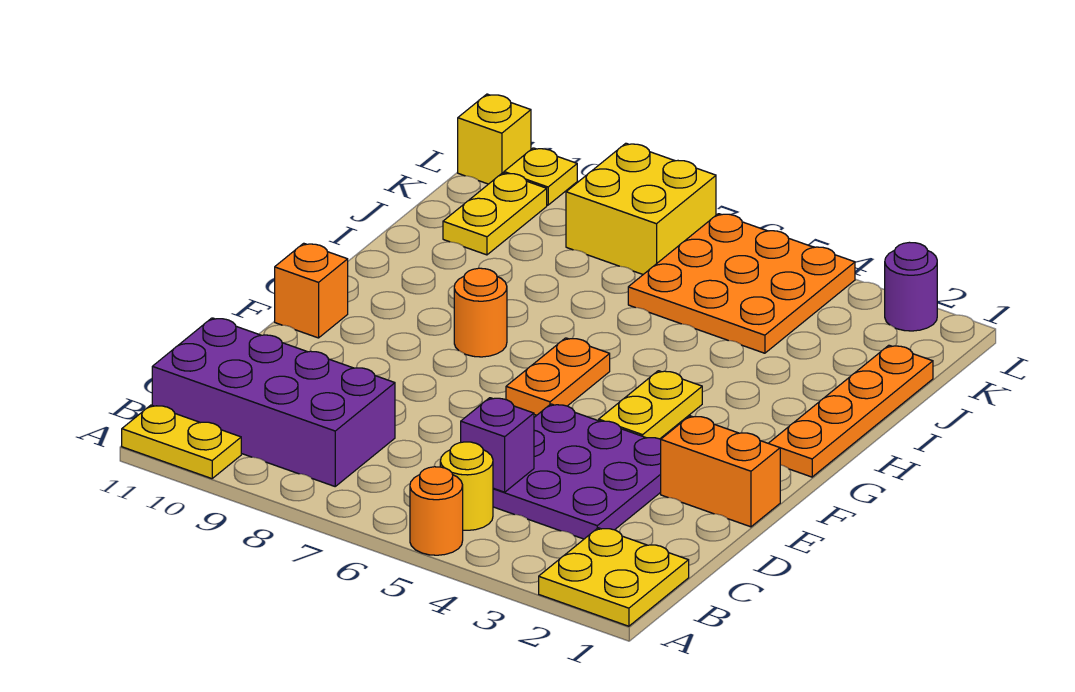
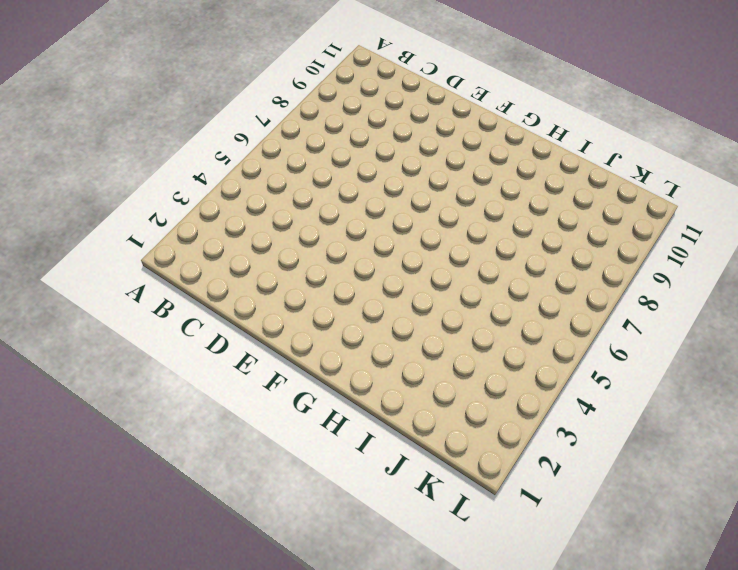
none -> yellow plate A1:B2 level 1
none -> orange round brick A5 level 1
none -> yellow plate A10:A11 level 1

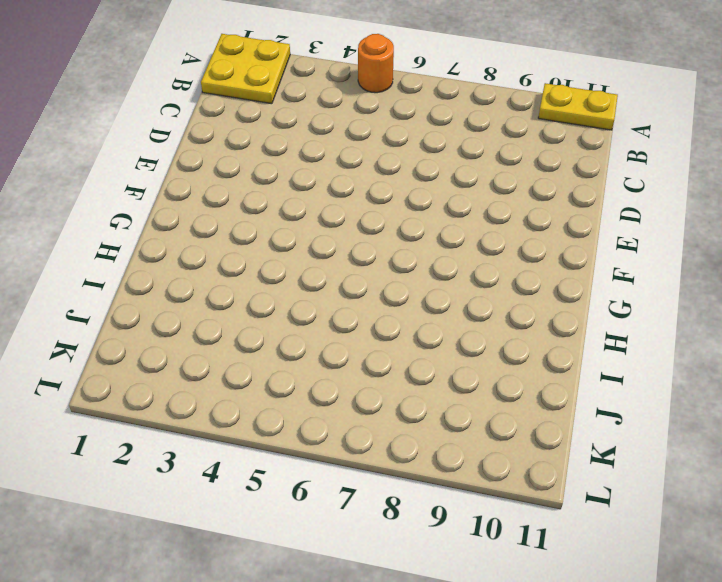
none -> yellow round brick B5 level 1
none -> purple brick B8:C11 level 1
none -> purple plate C3:E5 level 1

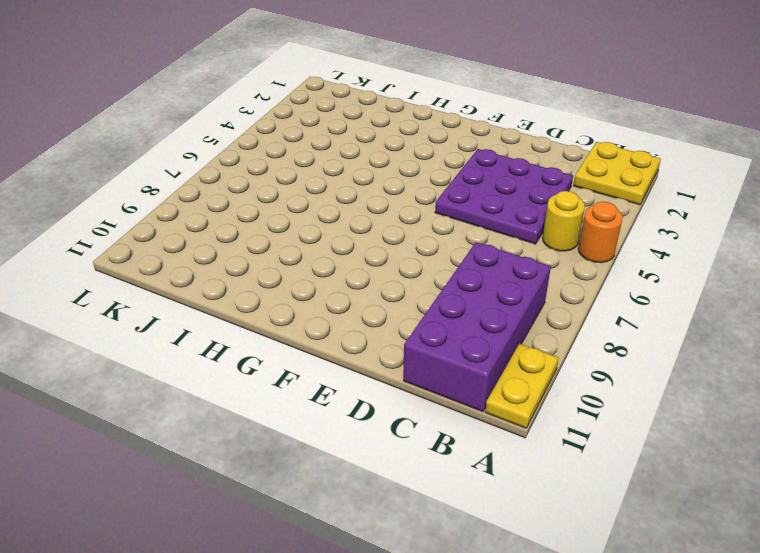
none -> orange brick E1:E2 level 1
none -> yellow plate F4:G4 level 1
none -> orange plate F6:G6 level 1

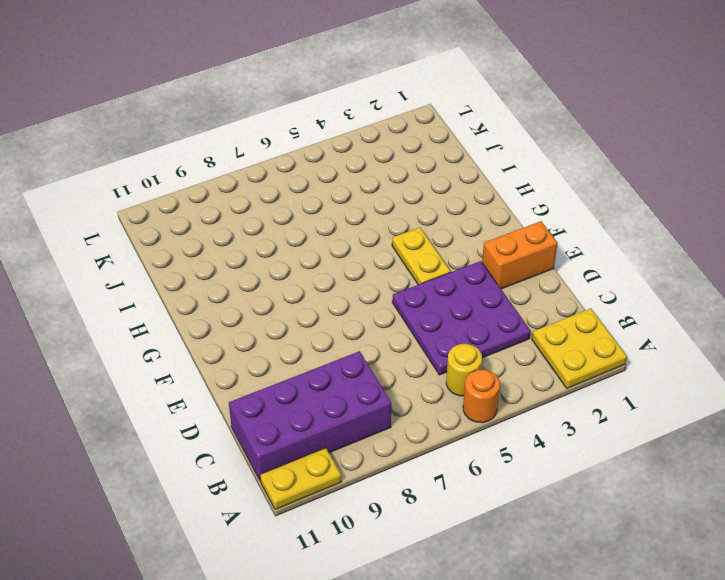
none -> orange plate F6:G6 level 1
none -> orange brick F11 level 1
none -> orange plate G1:J1 level 1

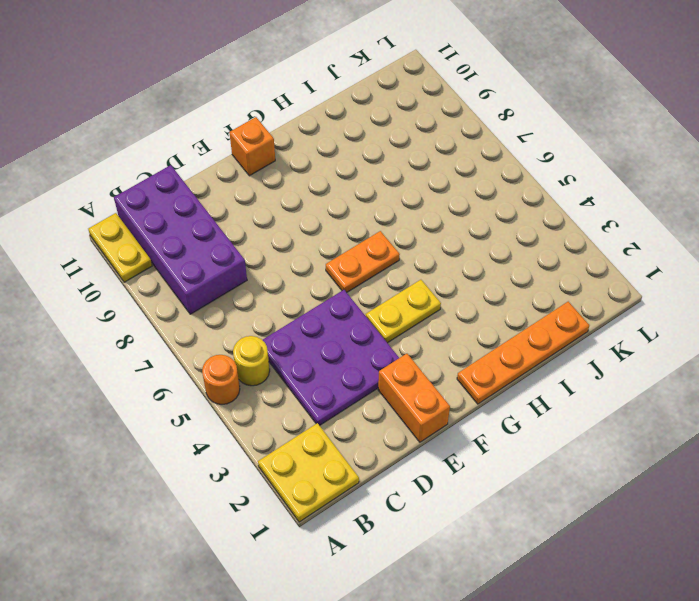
none -> orange round brick G8 level 1
none -> orange plate J4:L6 level 1
none -> yellow plate J10:K10 level 1

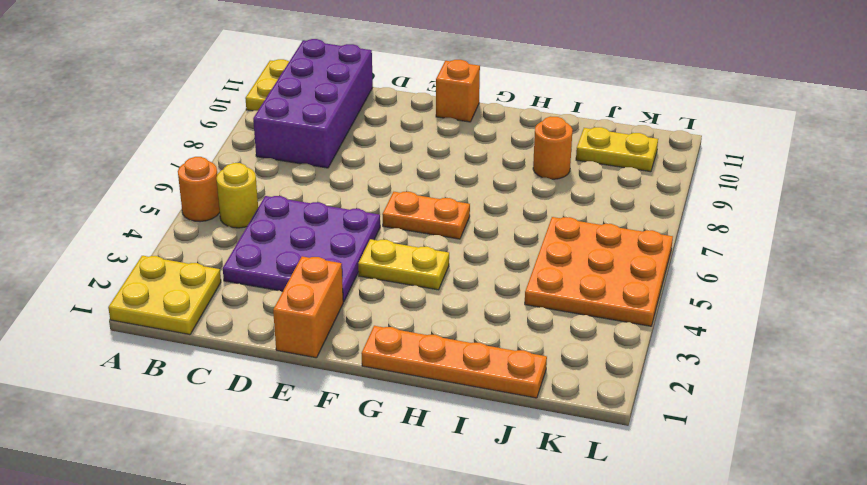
orange round brick I9 level 1 -> orange round brick G8 level 1
none -> yellow brick K7:L8 level 1
none -> purple round brick L2 level 1
none -> yellow plate L10 level 1

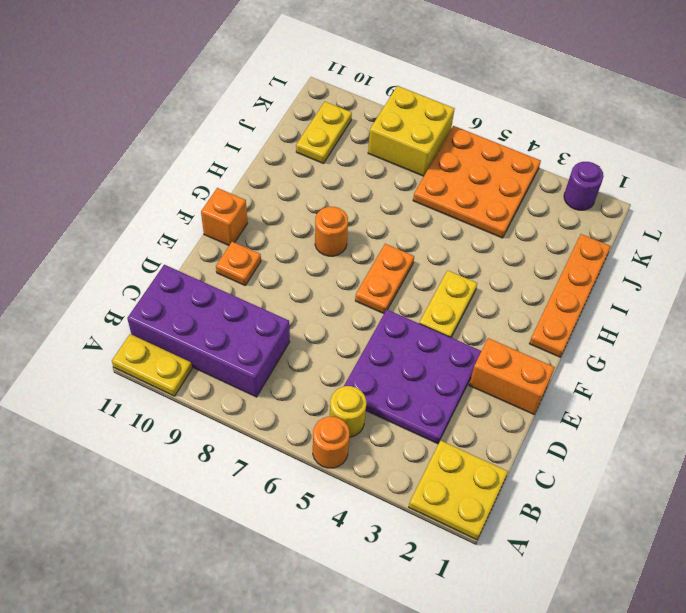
orange plate E10 level 1 -> none
none -> yellow plate L10 level 1
none -> yellow brick L11 level 1
none -> purple brick C5 level 2

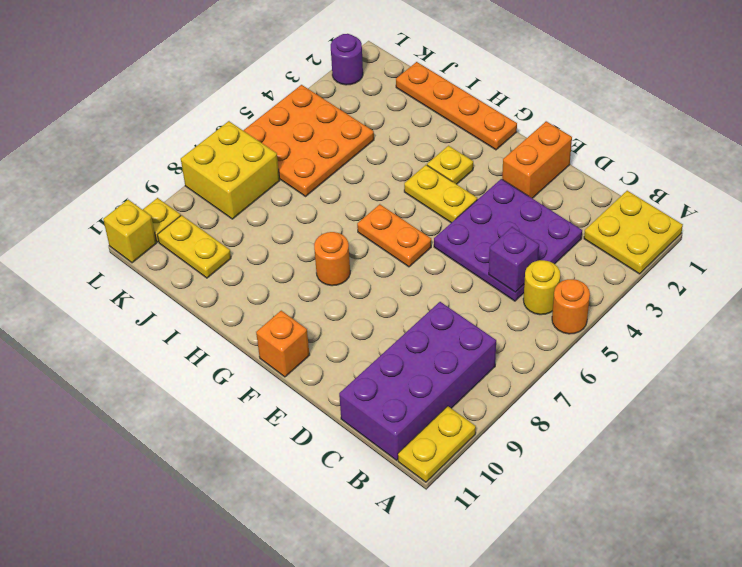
yellow plate G3 level 1 -> none

